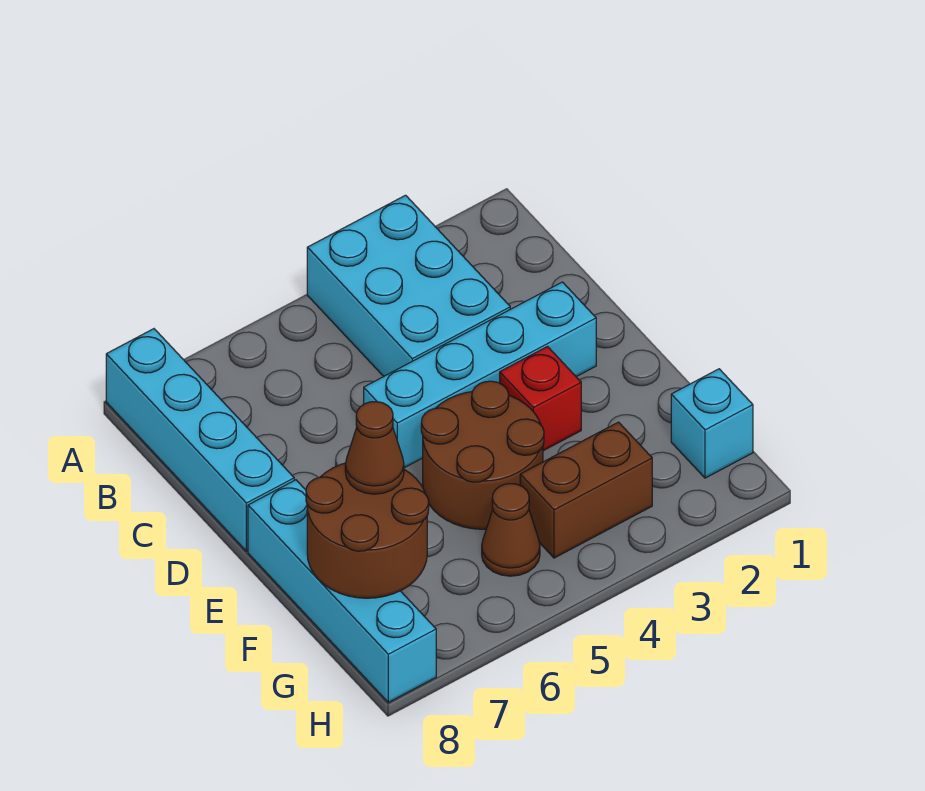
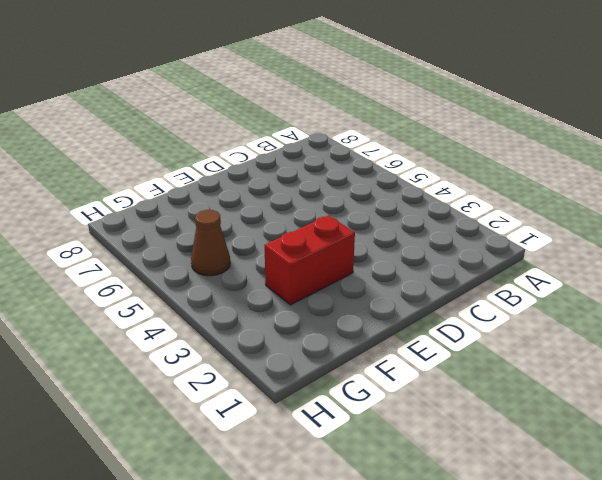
red brick E3:F3 level 1 -> red brick E3 level 1
none -> cyan brick A3:C4 level 1
none -> cyan brick A8:D8 level 1

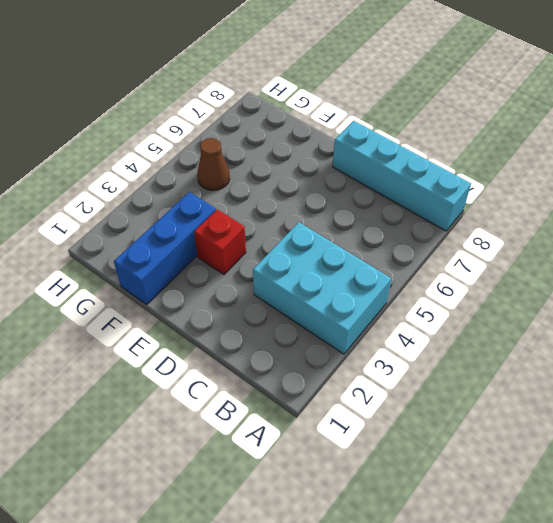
blue brick F1:F3 level 1 -> none
none -> cyan brick D2:D5 level 1
none -> brown round brick E4:F5 level 1

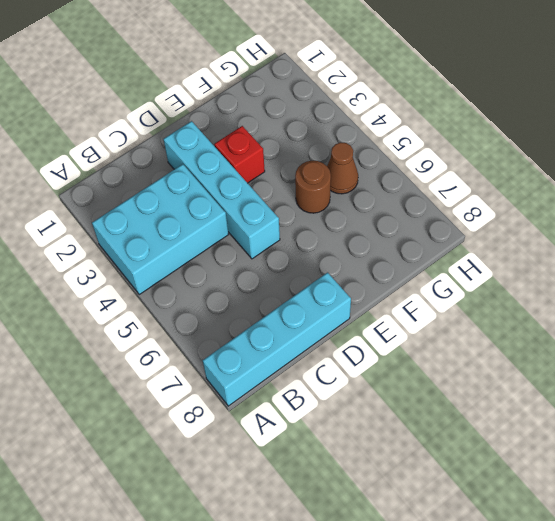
brown round brick F5 level 1 -> brown round brick E4:F5 level 1
none -> cyan brick E8:H8 level 1
none -> cyan brick G1 level 1

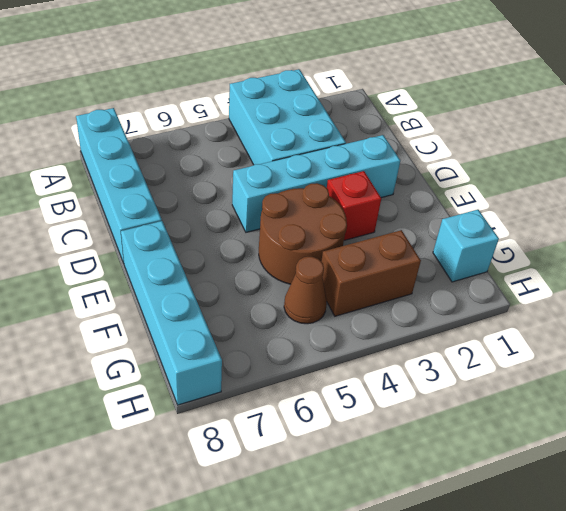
none -> brown round brick F7:G8 level 2
none -> brown cone F7 level 3

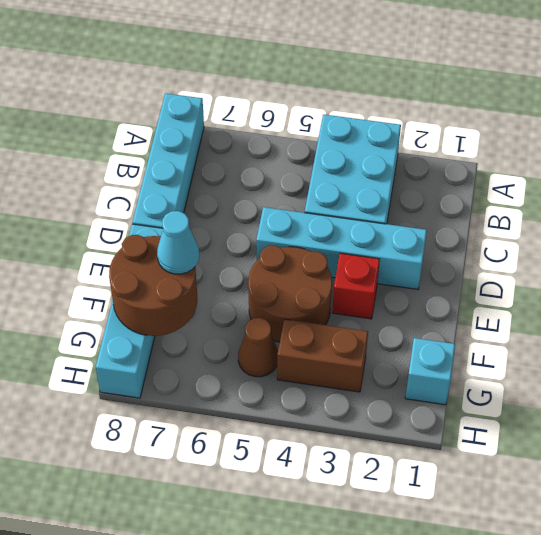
cyan cone F7 level 3 -> brown cone F7 level 3

